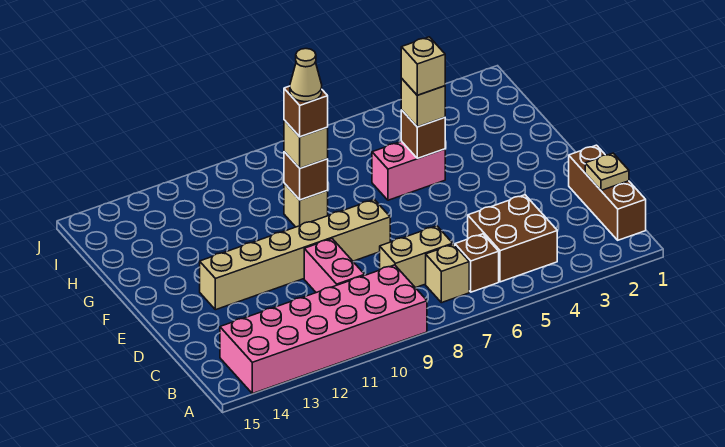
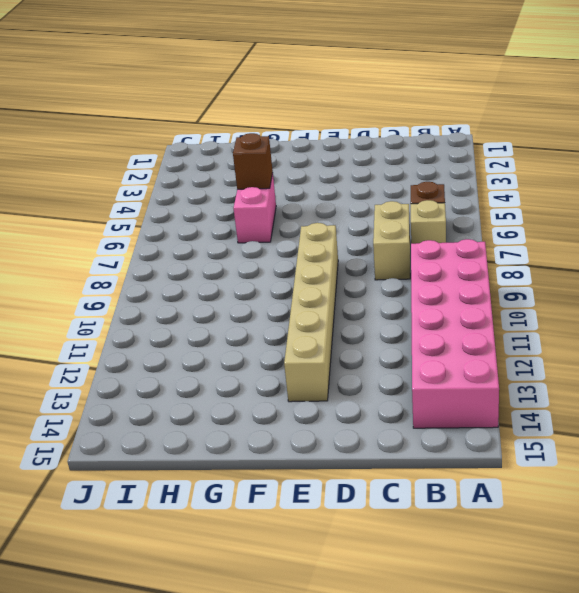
none -> brown brick B1:D1 level 1
none -> brown brick B4:C5 level 1
none -> pink brick C10:D10 level 1

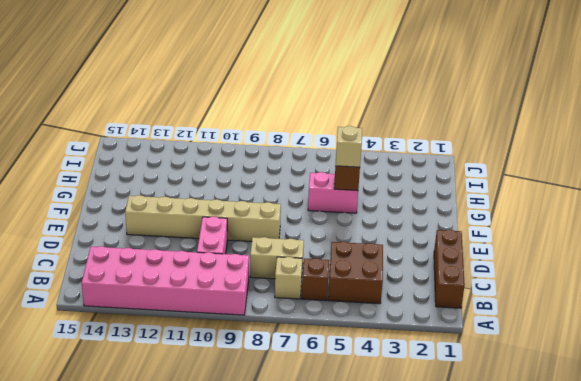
none -> tan brick G9 level 1
none -> tan plate C1 level 2
none -> brown brick G9 level 2

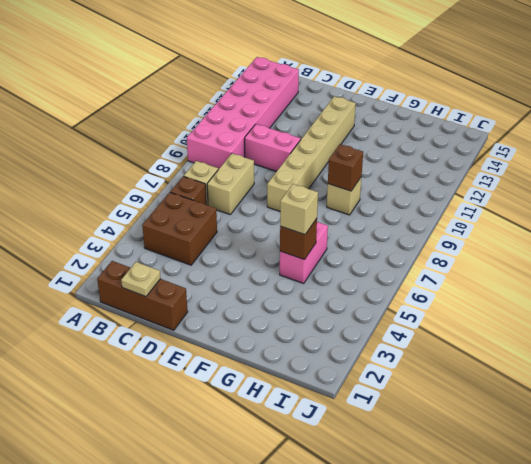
none -> tan brick G9 level 3
none -> tan brick G5 level 4
none -> brown brick G9 level 4

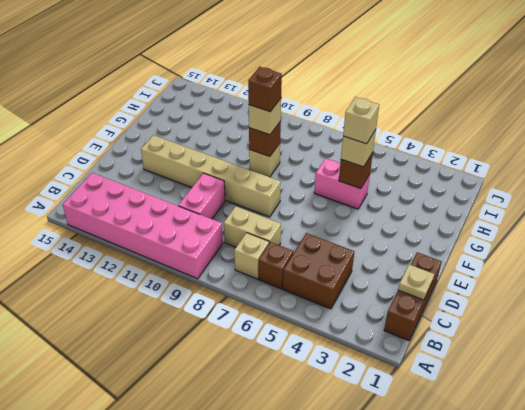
none -> tan cone G9 level 5

